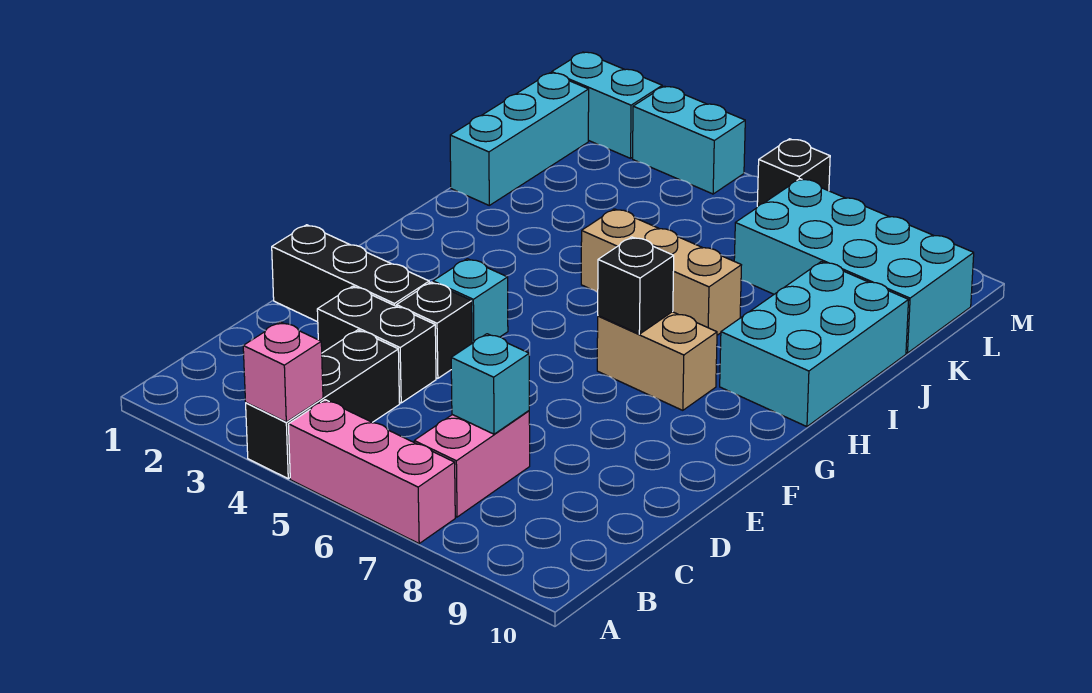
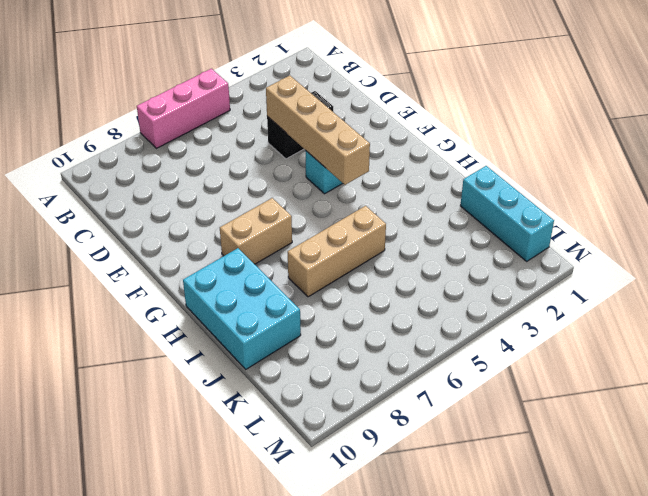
tan brick D4:G4 level 2 -> none
none -> black brick A4:C4 level 1
none -> pink brick B7:C7 level 1
none -> black brick E1:E3 level 1

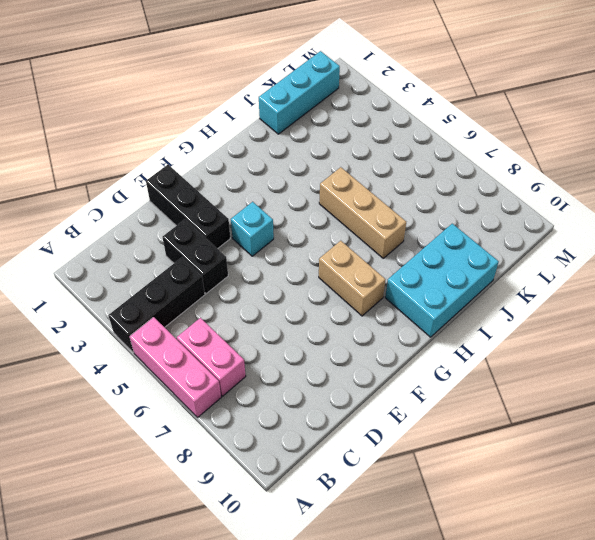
pink brick B6:B7 level 1 -> pink brick B7:C7 level 1
none -> black brick E4 level 1
none -> cyan brick K7:L10 level 1
none -> cyan brick M1:M2 level 1

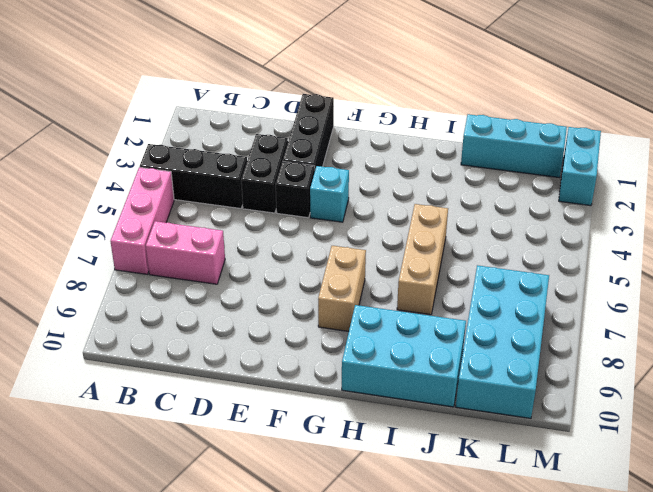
none -> cyan brick M3:M4 level 1
none -> black brick M6 level 1
none -> pink brick A4 level 2

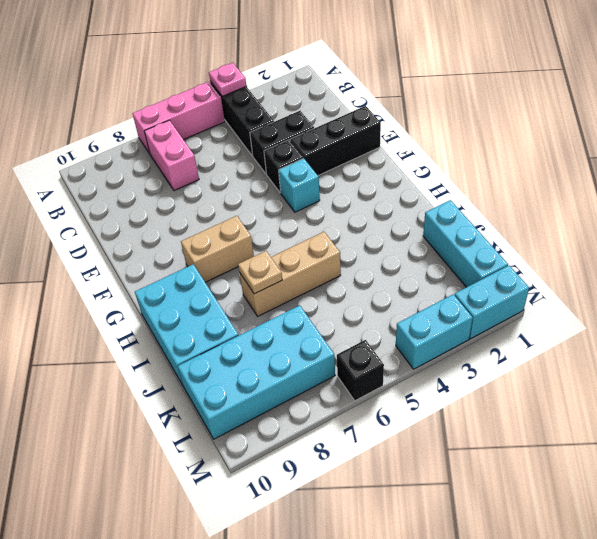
pink plate A4 level 2 -> pink brick A4 level 2
tan plate I7 level 2 -> none
none -> cyan brick C7 level 2
none -> black brick G7 level 2

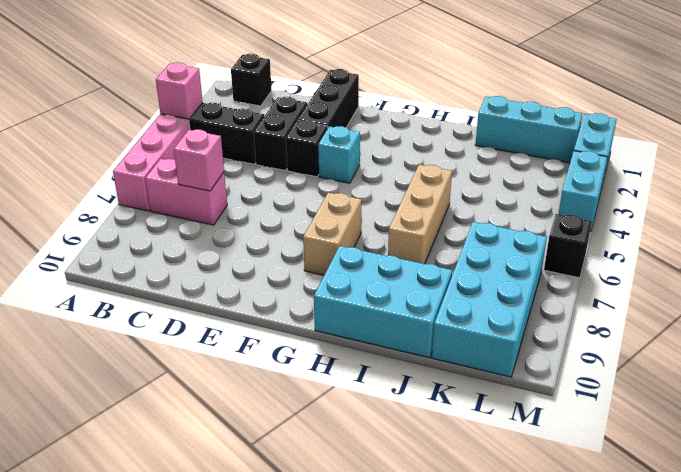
black brick B1 level 1 -> black brick G7 level 2
pink brick C7 level 2 -> cyan brick C7 level 2

